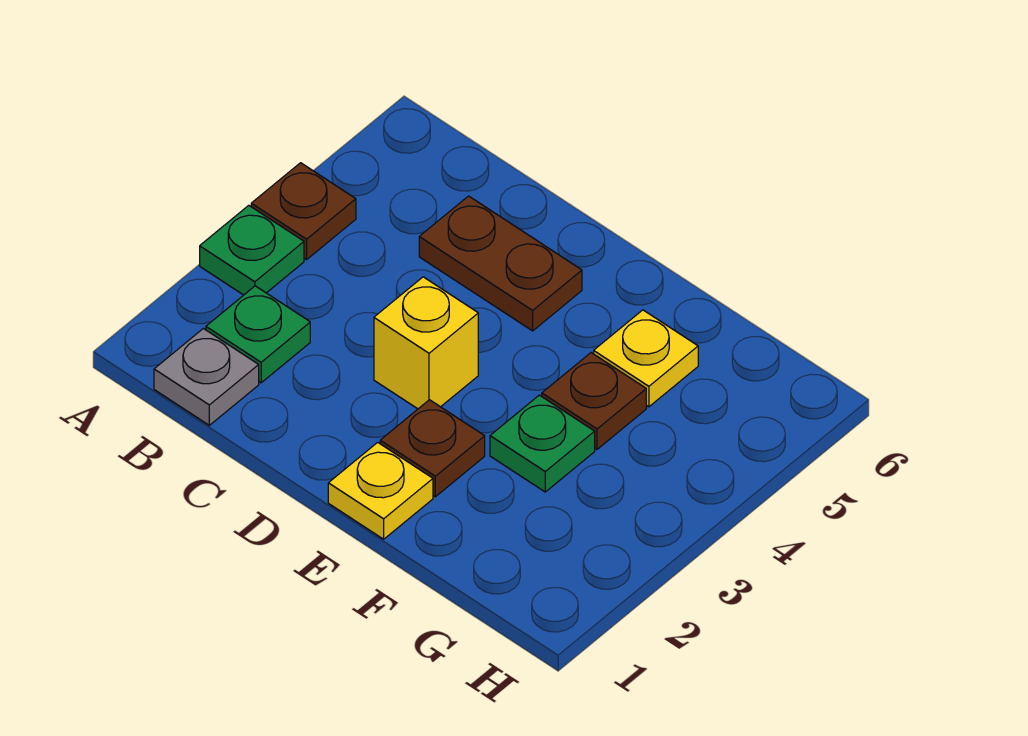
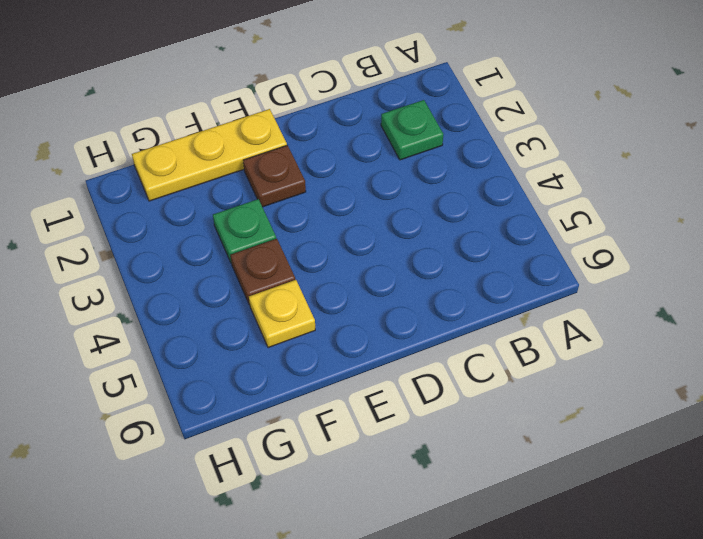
yellow plate E1:G1 level 1 -> yellow plate E1 level 1
none -> green plate A3 level 1
none -> brown plate A4 level 1

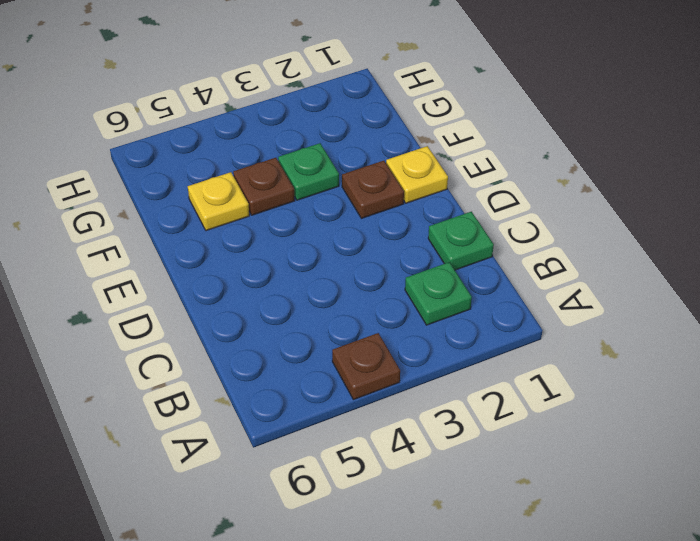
green plate C1 level 1 -> green plate A3 level 1
none -> grey plate B1 level 1
none -> brown plate C5:D5 level 1

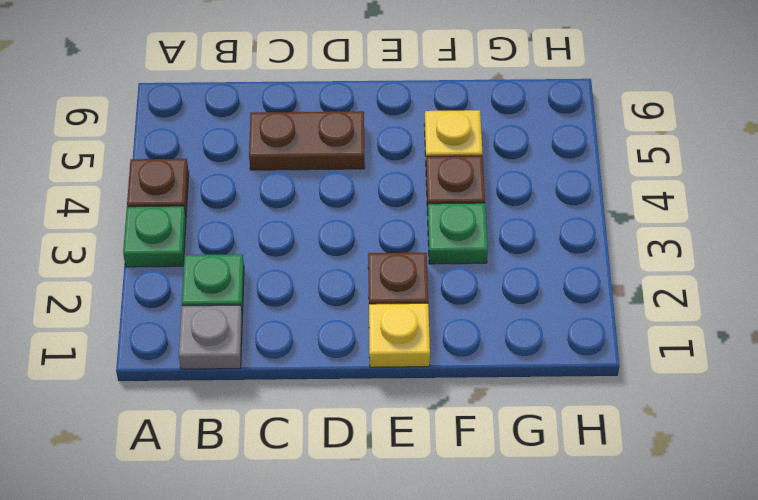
none -> yellow brick D3 level 1

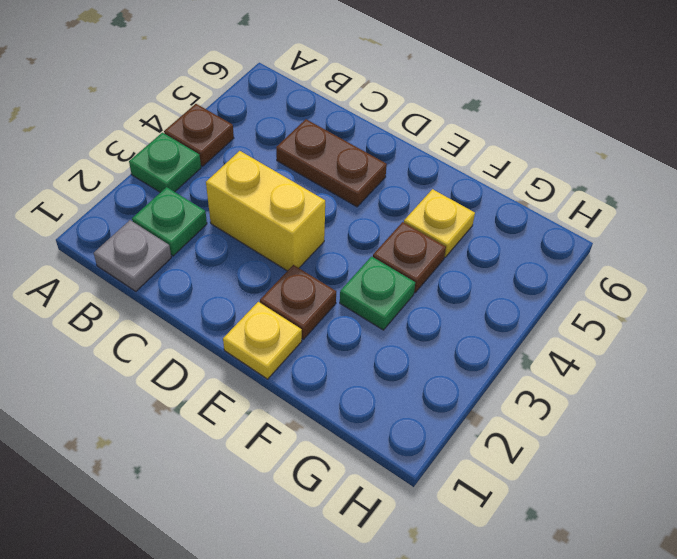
yellow brick C3:D3 level 1 -> yellow brick D3 level 1

